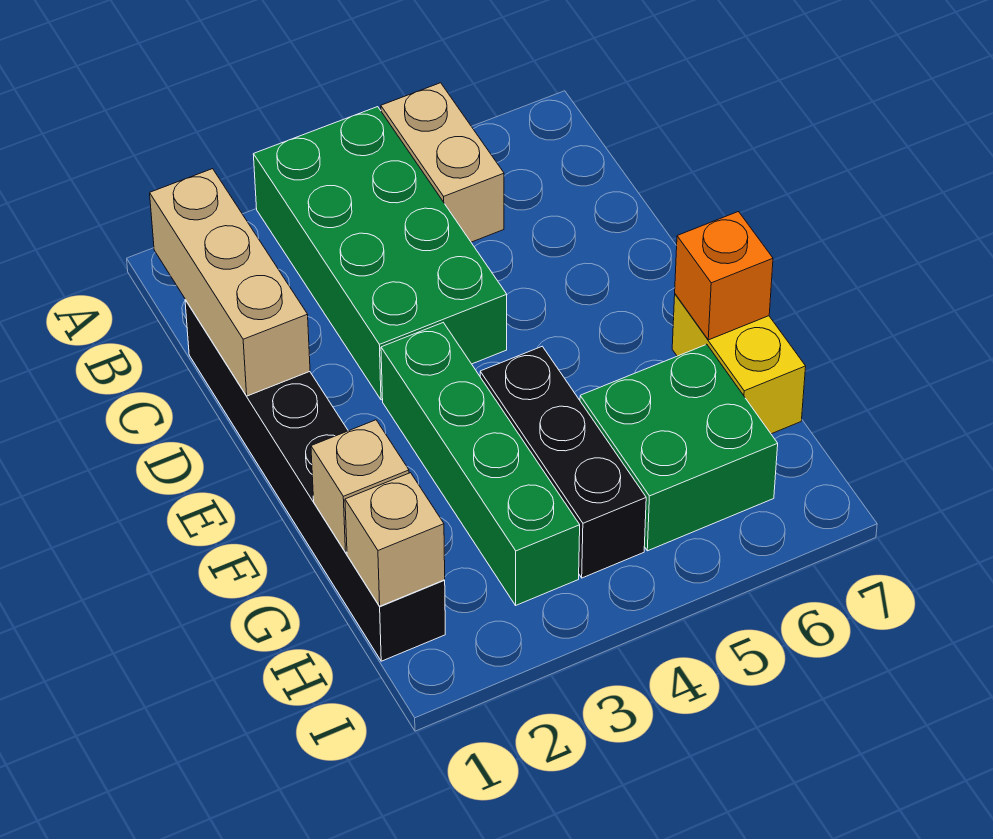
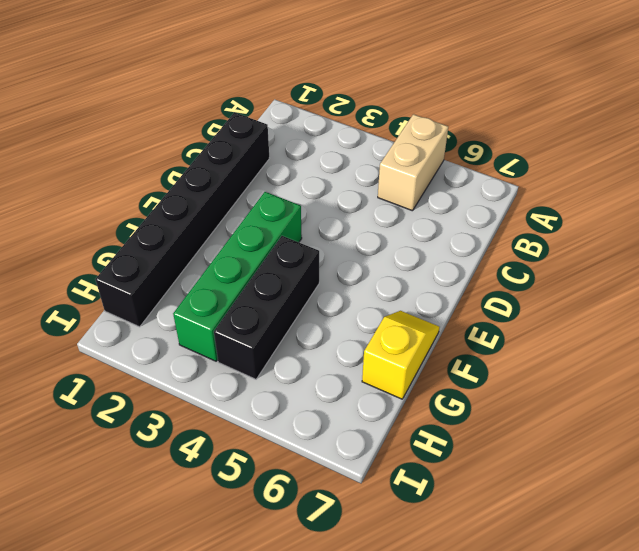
yellow slope F7:G7 level 1 top G -> yellow brick F7:G7 level 1
none -> green brick A3:D4 level 1
none -> green brick G5:H6 level 1

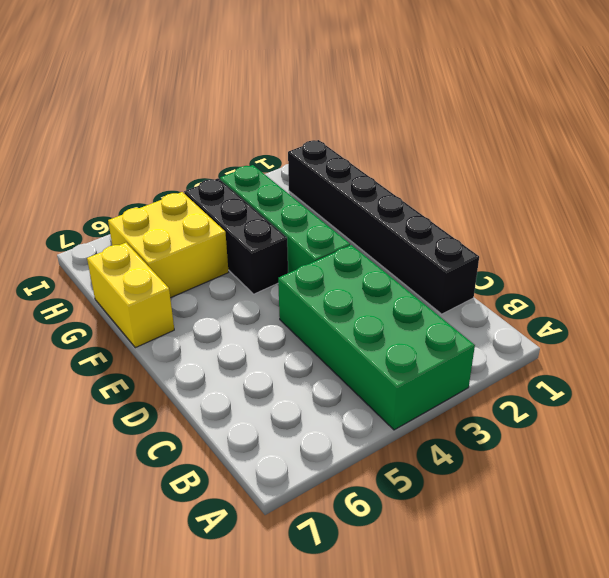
yellow brick G5:H6 level 1 -> green brick G5:H6 level 1
none -> tan brick A5:B5 level 1
none -> tan brick B1:D1 level 2

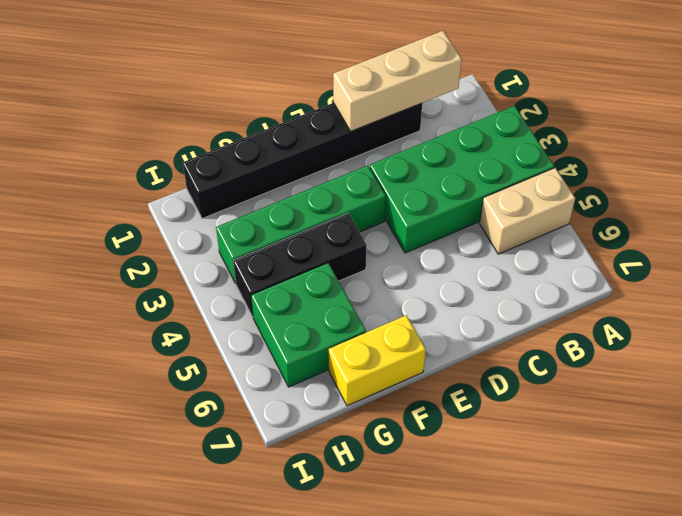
none -> orange brick F7 level 2
none -> tan brick G1 level 2

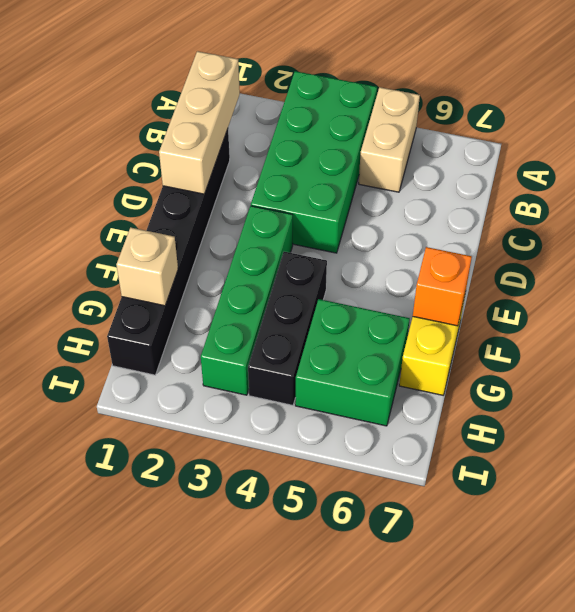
none -> tan brick H1 level 2

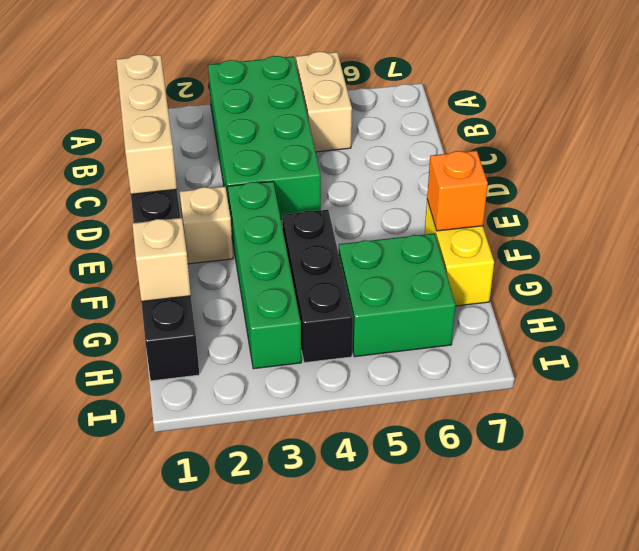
tan brick E2 level 1 -> tan brick H1 level 2

